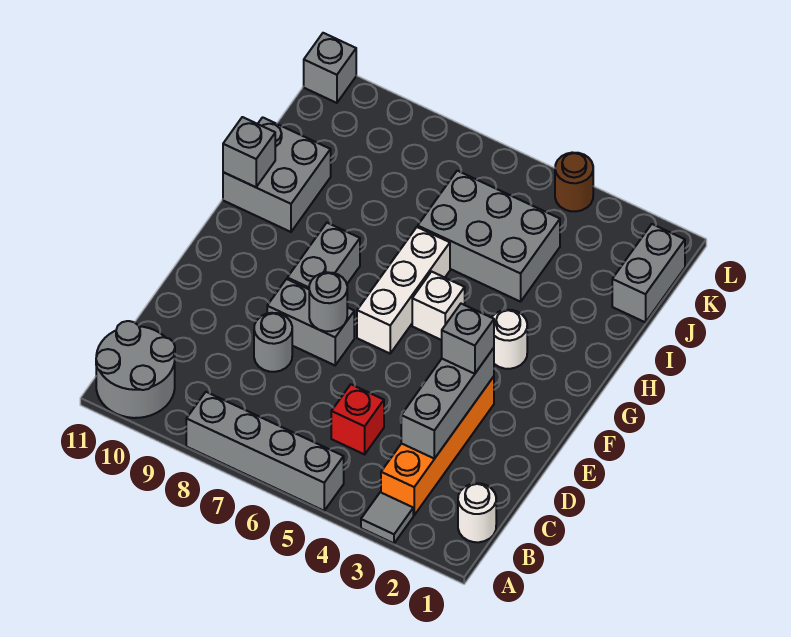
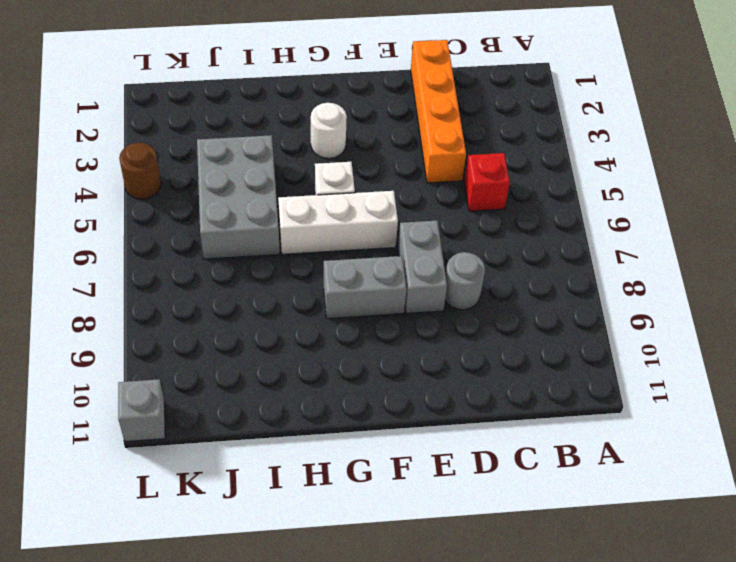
orange brick D1:D4 level 1 -> orange brick B3:E3 level 1
none -> grey tile A3 level 1
none -> grey brick A5:A8 level 1
none -> grey round brick A10:B11 level 1

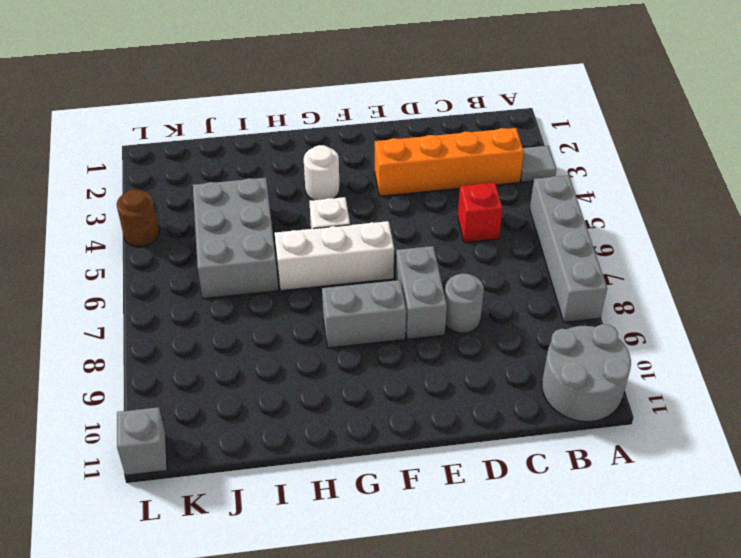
none -> white round brick B1 level 1
none -> grey brick H10:I11 level 1
none -> grey brick J1:K1 level 1

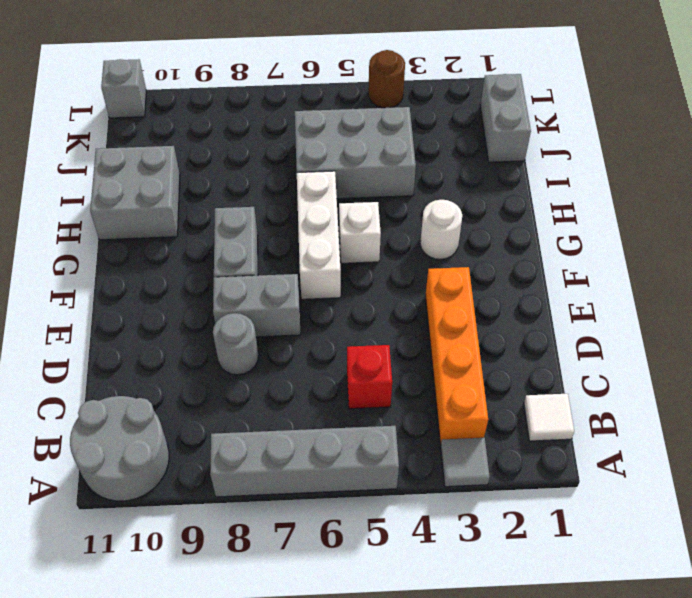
white tile B1 level 1 -> white round brick B1 level 1
none -> grey brick C3:E3 level 2
none -> grey round brick E7 level 2
none -> grey brick H11 level 2

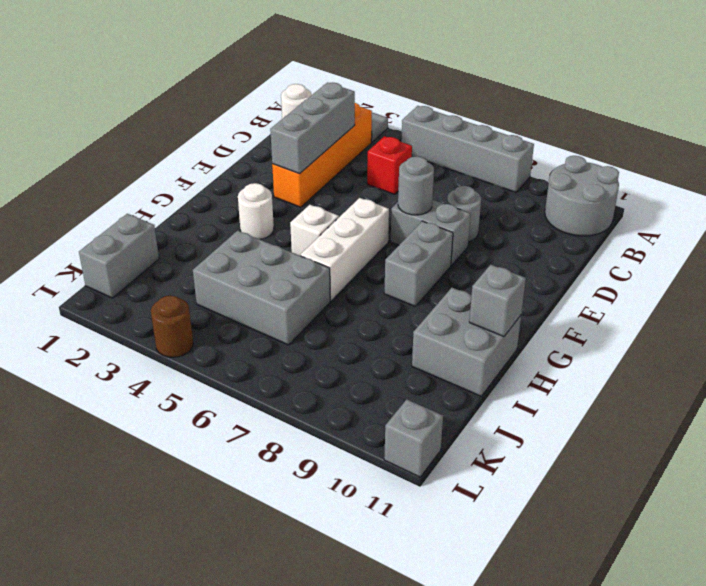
none -> grey brick E3 level 3

